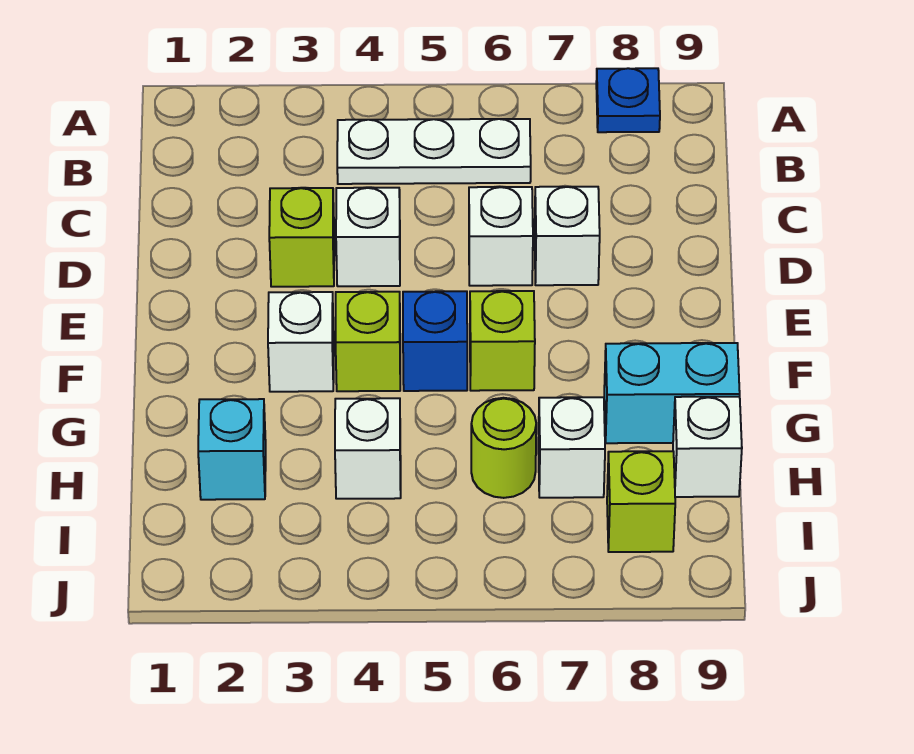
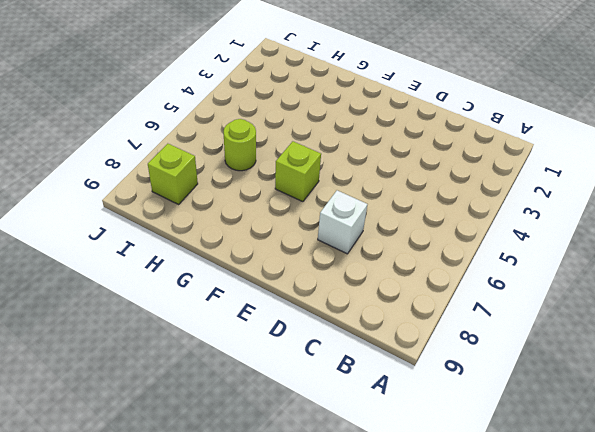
none -> blue plate A8 level 1
none -> white plate B4:B6 level 1
none -> lime brick D3 level 1

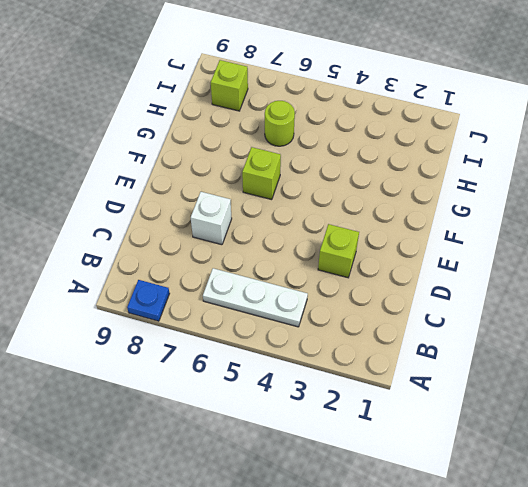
none -> white brick D4 level 1
none -> white brick D6 level 1
none -> white brick F3 level 1

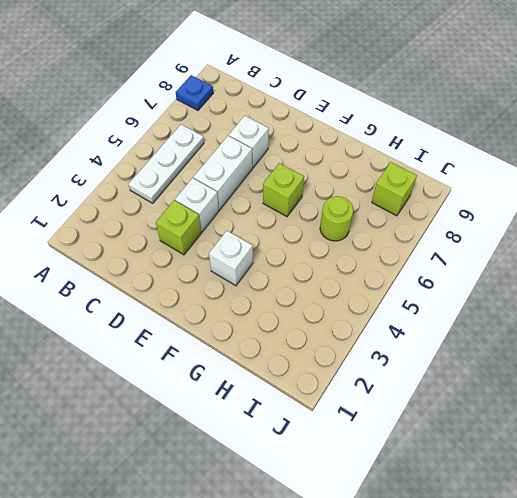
white brick D5:D6 level 1 -> white brick D6 level 1
none -> lime brick F4 level 1
none -> blue brick F5 level 1
none -> cyan brick G8:G9 level 1

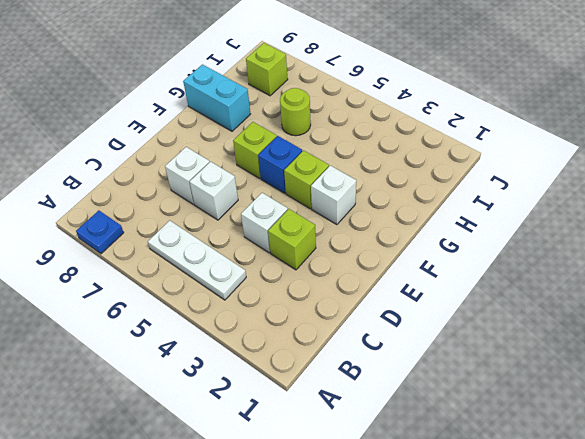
none -> cyan brick H2 level 1
none -> white brick H4 level 1
none -> white brick H7 level 1

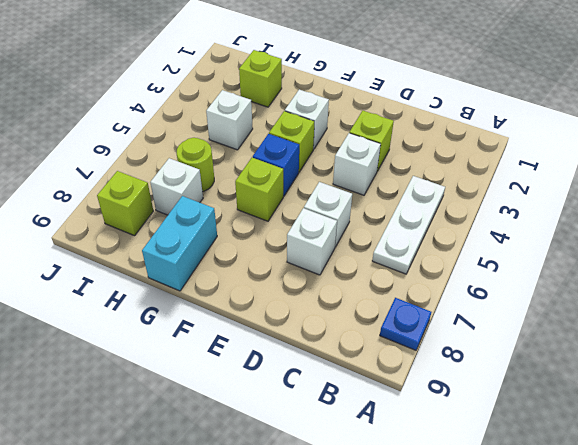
lime brick H2 level 1 -> cyan brick H2 level 1
none -> white brick H9 level 1

